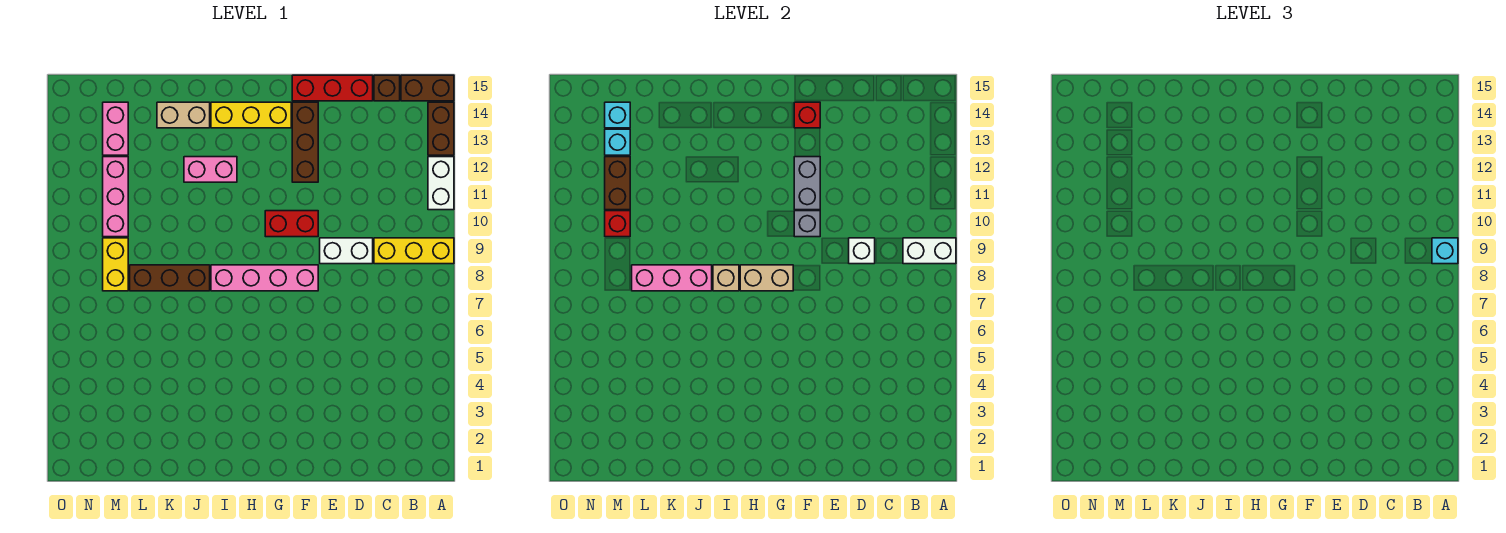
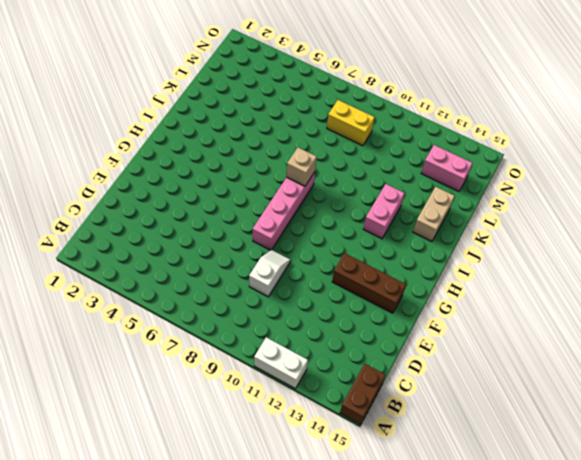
white slope D9:E9 level 1 top D -> white brick D9:E9 level 1
none -> yellow brick A9:C9 level 1
none -> brown brick A13:A14 level 1
none -> brown brick C15 level 1
none -> red brick D15:F15 level 1

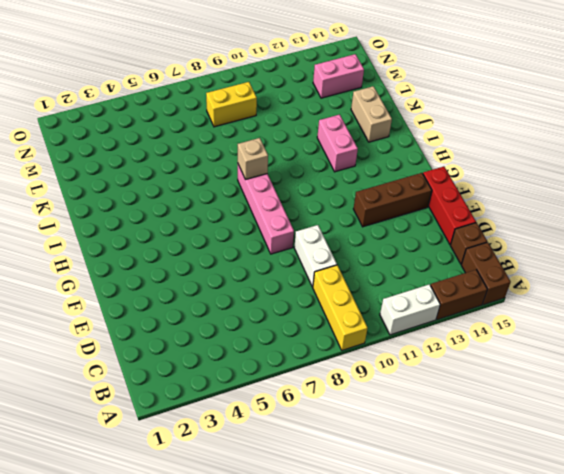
none -> red brick F10:G10 level 1
none -> yellow brick G14:I14 level 1
none -> brown brick J8:L8 level 1
none -> pink brick M10:M12 level 1

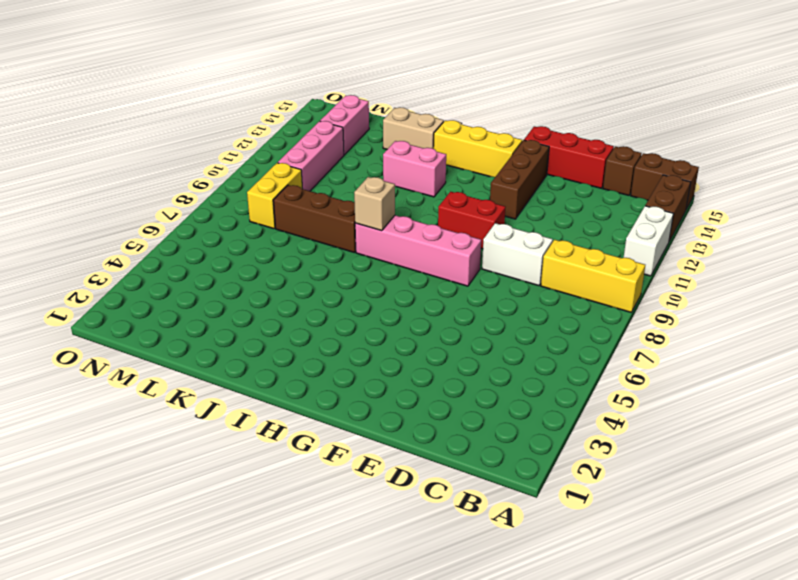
none -> white brick A9:B9 level 2
none -> white brick D9 level 2
none -> grey brick F10 level 2
none -> grey brick F11:F12 level 2

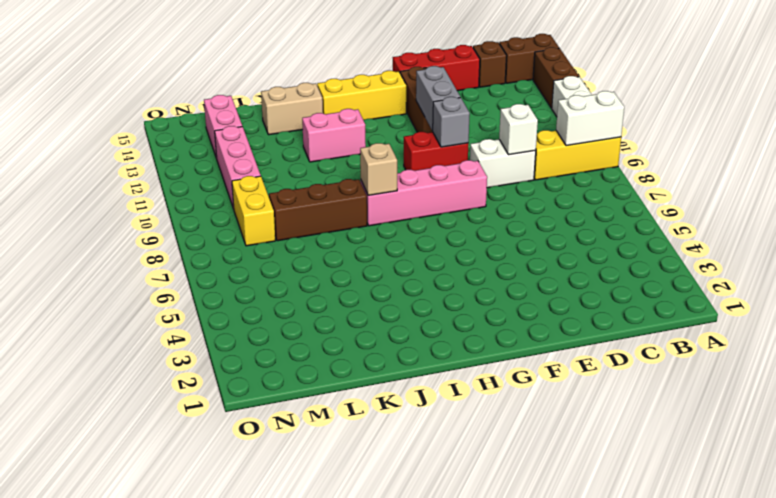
none -> red brick F14 level 2
none -> tan brick G8:H8 level 2
none -> pink brick J8:L8 level 2
none -> red brick M10 level 2

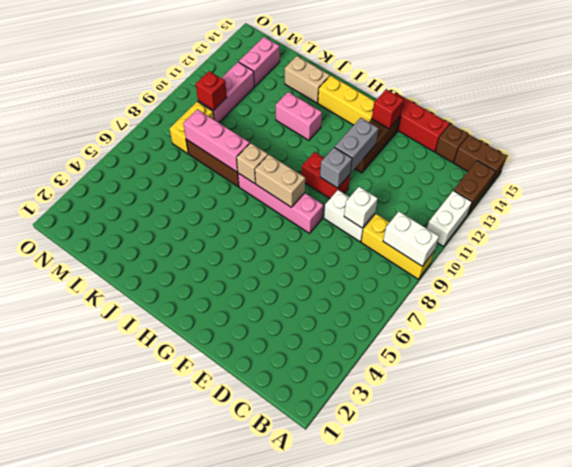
none -> brown brick M11:M12 level 2
none -> cyan brick M13 level 2
none -> cyan brick M14 level 2
none -> cyan brick A9 level 3

